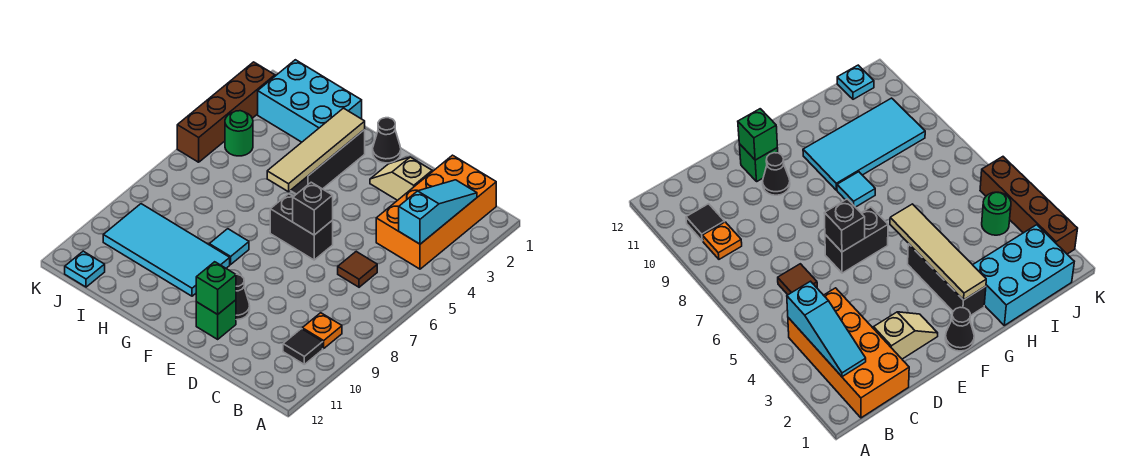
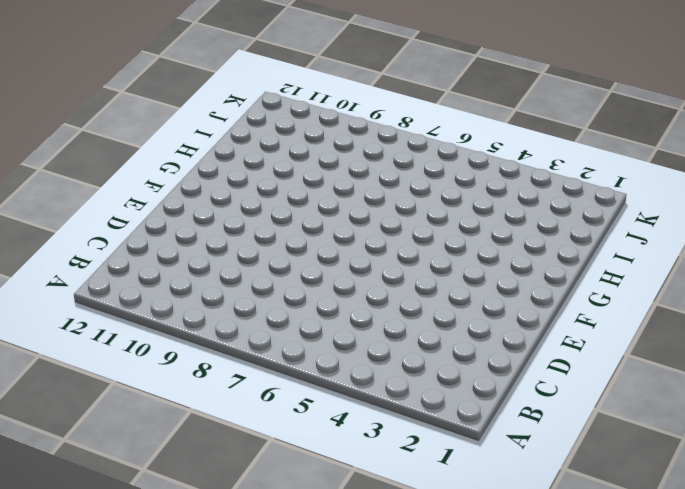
none -> orange brick B1:C4 level 1
none -> orange plate B9 level 1
none -> black tile B10 level 1

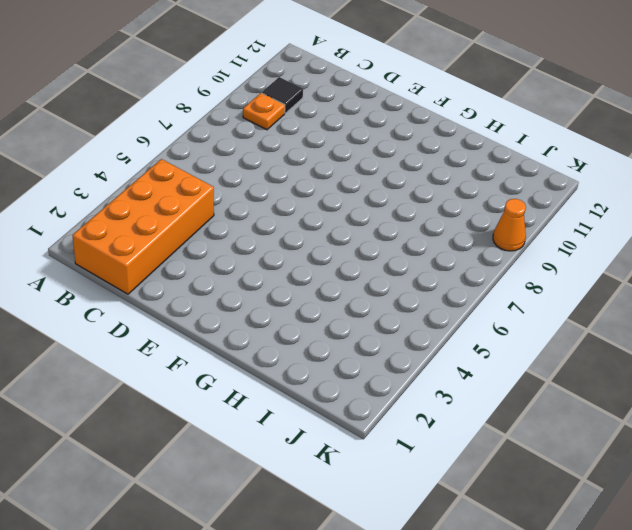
orange cone K9 level 1 -> none
none -> brown tile C6 level 1
none -> tan slope D2:E2 level 1 top D
none -> black brick E6:F6 level 1

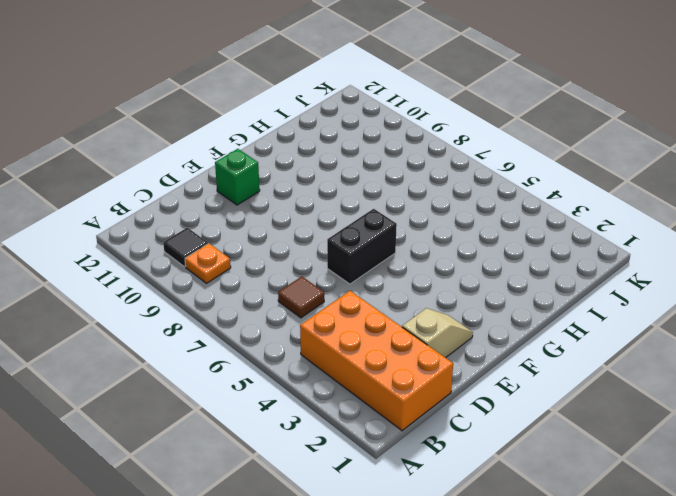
none -> black cone E10 level 1
none -> black cone F1 level 1
none -> black brick G2:G4 level 1

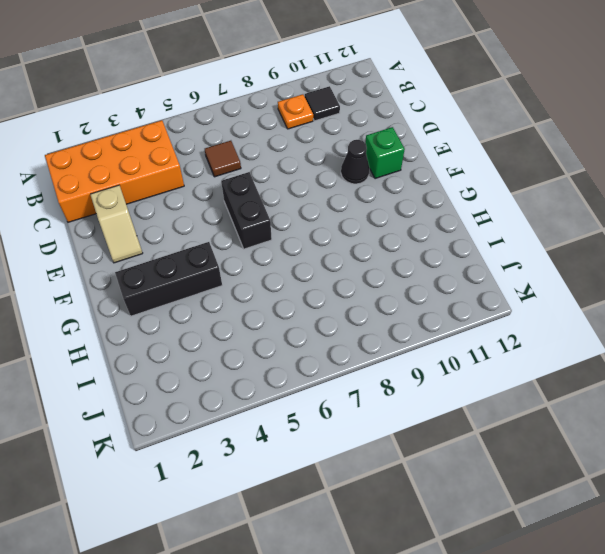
none -> black cone F1 level 1
none -> cyan tile G8 level 1
none -> cyan tile G9:J10 level 1

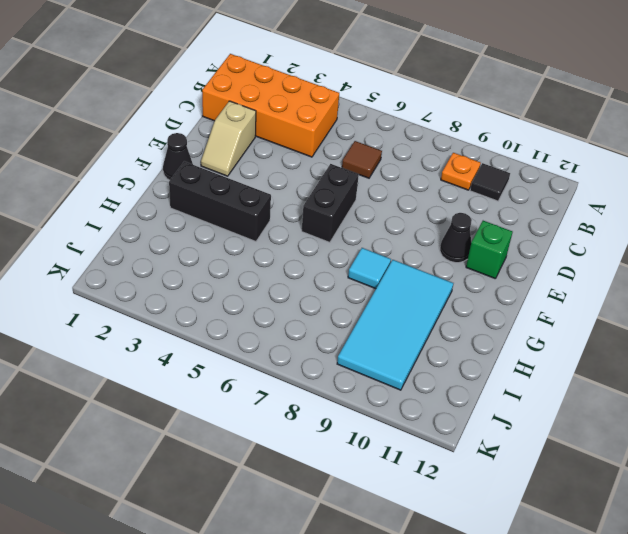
none -> cyan brick H1:J2 level 1
none -> green round brick J4 level 1
none -> cyan plate J12 level 1

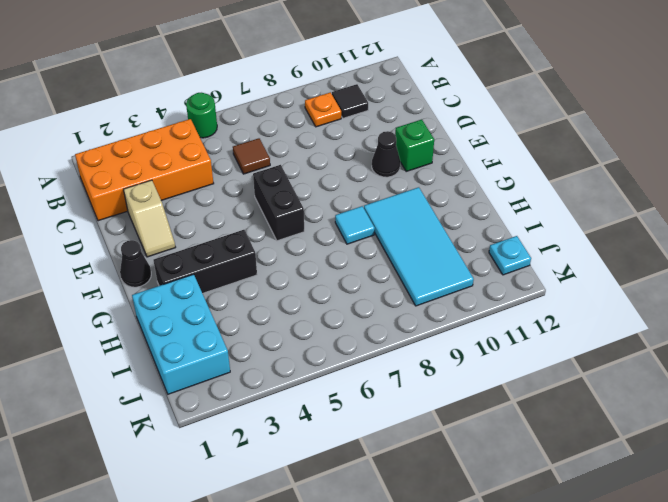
green round brick A5 level 1 -> green round brick J4 level 1
none -> brown brick K2:K5 level 1
none -> cyan slope B2:B4 level 2 top 4
none -> black brick E6 level 2

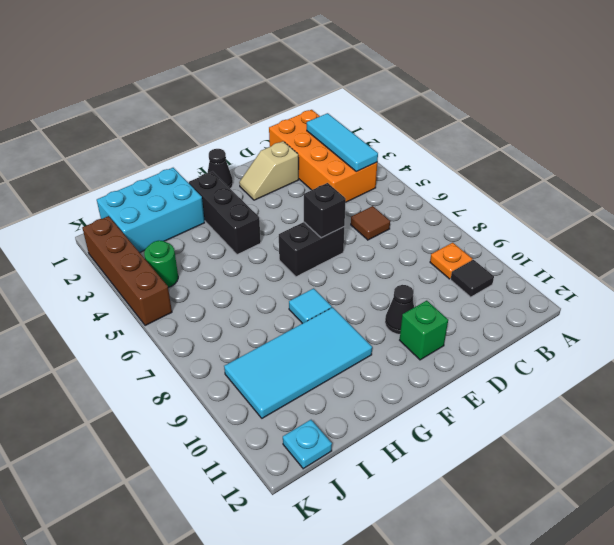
cyan tile B2:B4 level 2 -> cyan slope B2:B4 level 2 top 4
none -> green brick E11 level 2
none -> tan tile G2:G5 level 2

